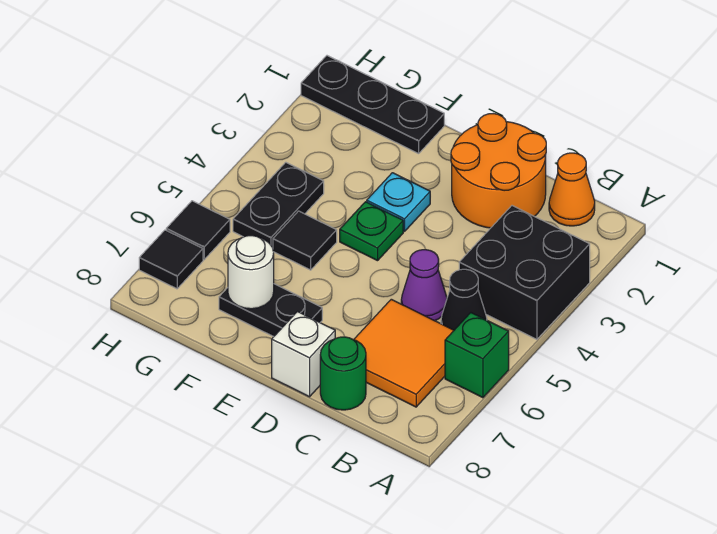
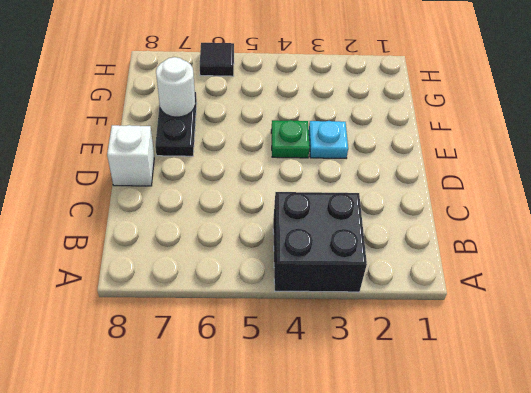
none -> green brick A6 level 1
none -> orange cone B1 level 1
none -> black cone B5 level 1

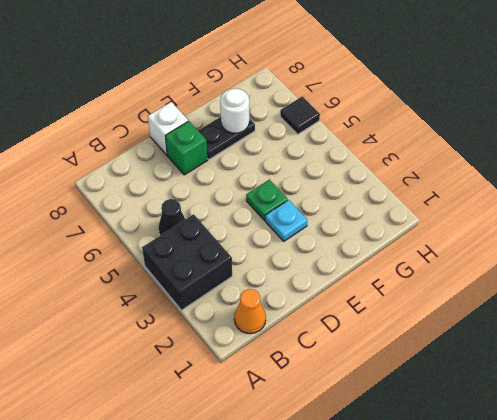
green brick D7 level 1 -> green brick A6 level 1
none -> orange tile B6:C7 level 1
none -> orange round brick C1:D2 level 1
none -> purple cone C5 level 1

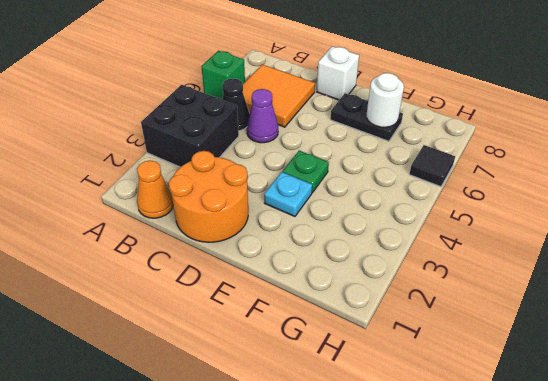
none -> green round brick C8 level 1
none -> black plate F1:H1 level 1
none -> black tile F5 level 1

